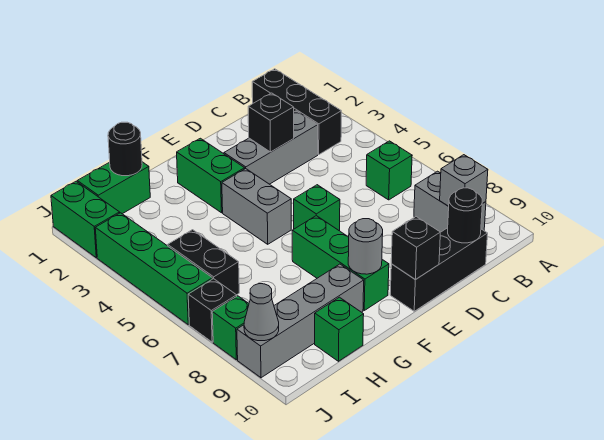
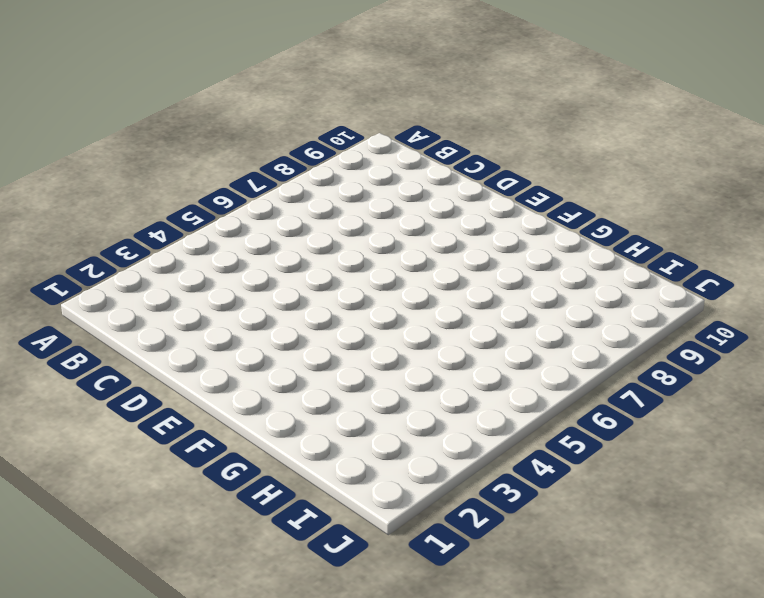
none -> black brick B1:B3 level 1
none -> green brick B6 level 1
none -> grey brick B8:B9 level 1

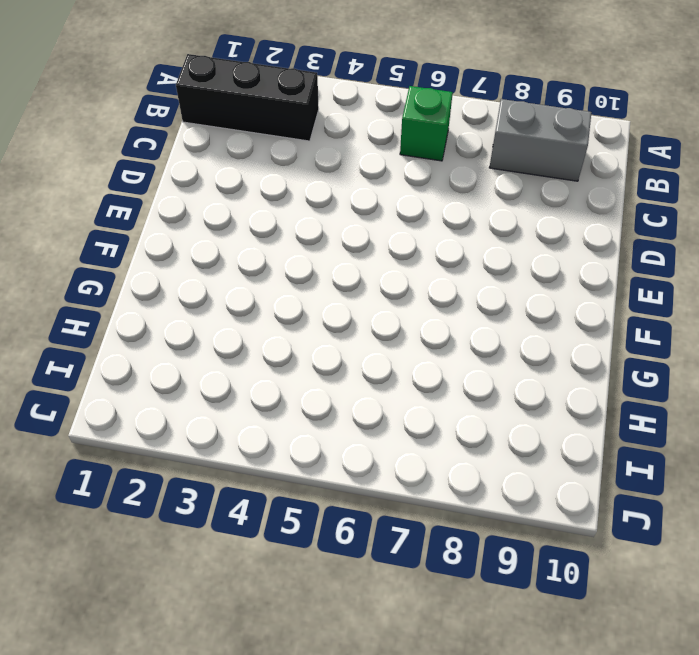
none -> grey brick C3:E3 level 1
none -> black brick C10:E10 level 1
none -> green brick E6 level 1

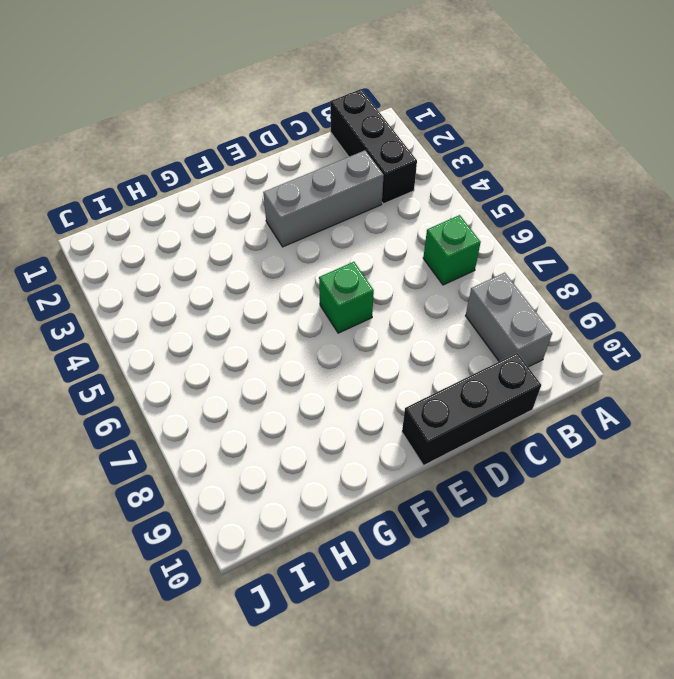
none -> green brick F2:F3 level 1
none -> grey brick F4:F5 level 1
none -> green brick F7:F9 level 1

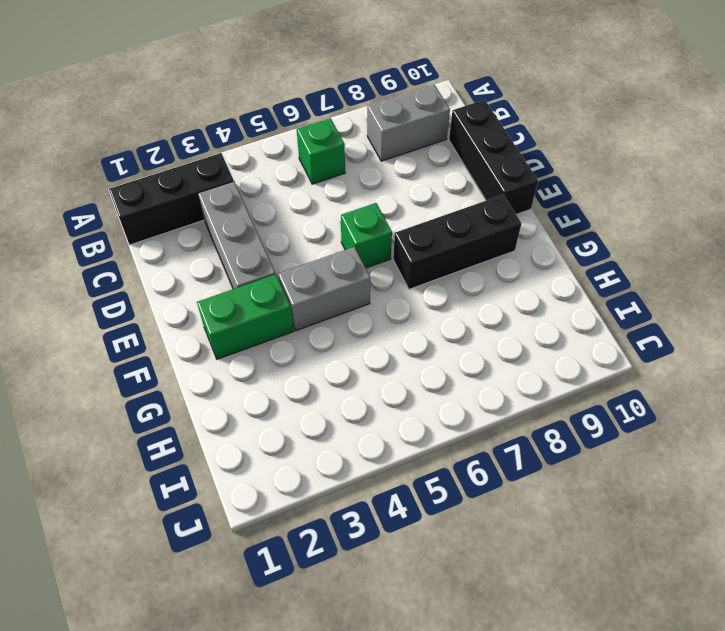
black brick F7:F9 level 1 -> green brick F7:F9 level 1
none -> grey brick G9:J9 level 1
none -> green brick H1:I1 level 1
none -> green brick H10 level 1

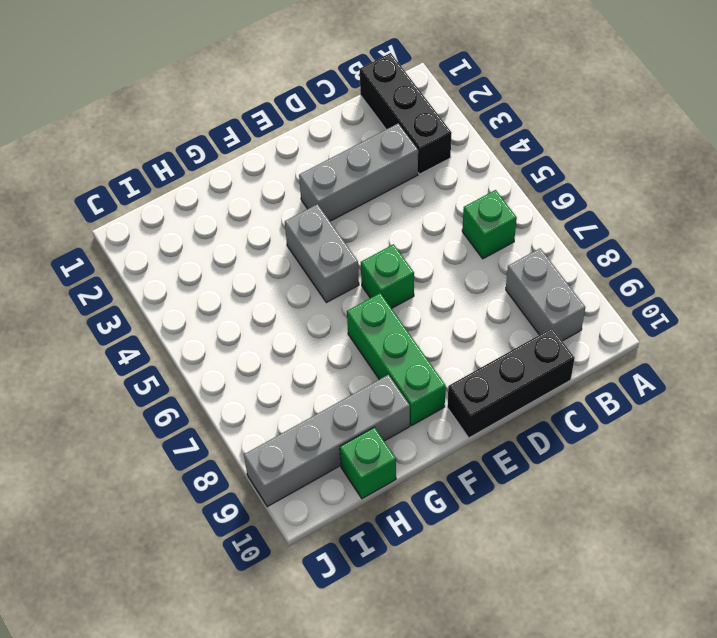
none -> green brick F2:F3 level 1
none -> green brick H1:I1 level 1
none -> black brick I5:I6 level 1

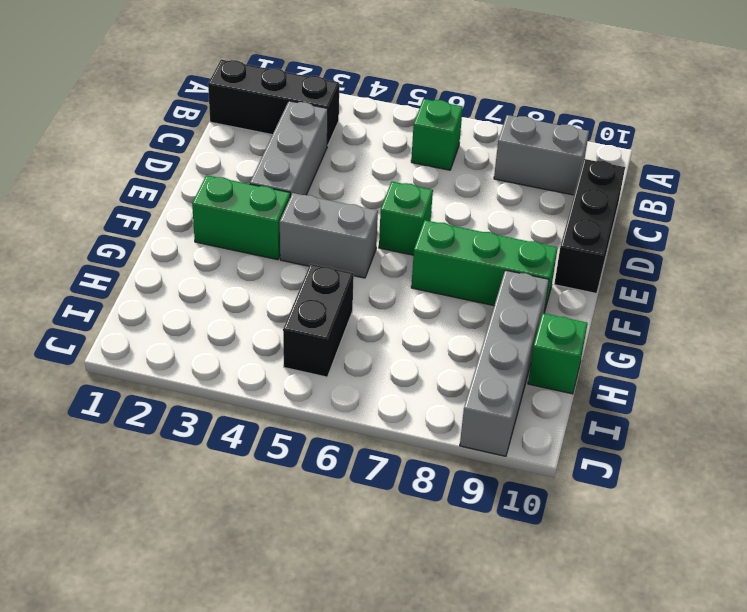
black brick H5:I5 level 1 -> black brick I5:I6 level 1
none -> green brick H1:I1 level 1
none -> green brick J1:J2 level 1
none -> green brick J3:J6 level 1

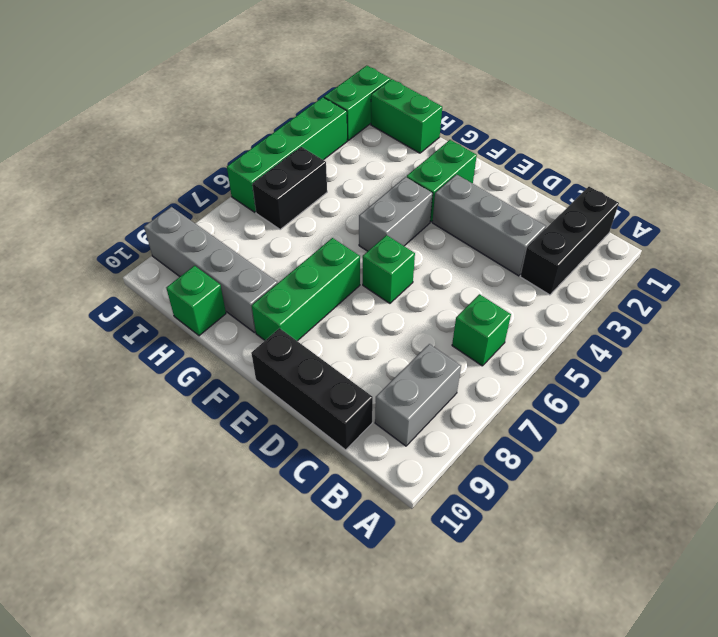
none -> black brick J7 level 1
none -> green brick J8 level 1
none -> grey brick B9 level 2

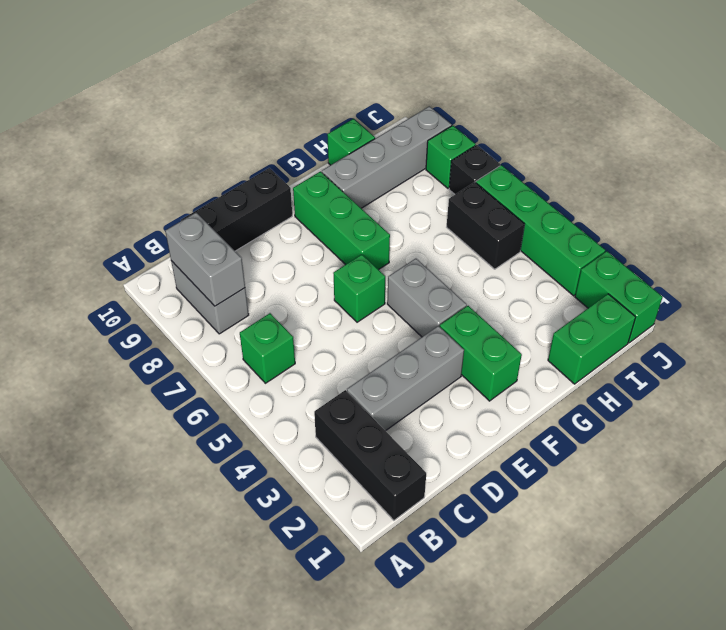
grey brick B8:B9 level 2 -> grey brick B9 level 2
none -> black round brick C10 level 2
none -> black brick D3 level 2
none -> black brick E10 level 2

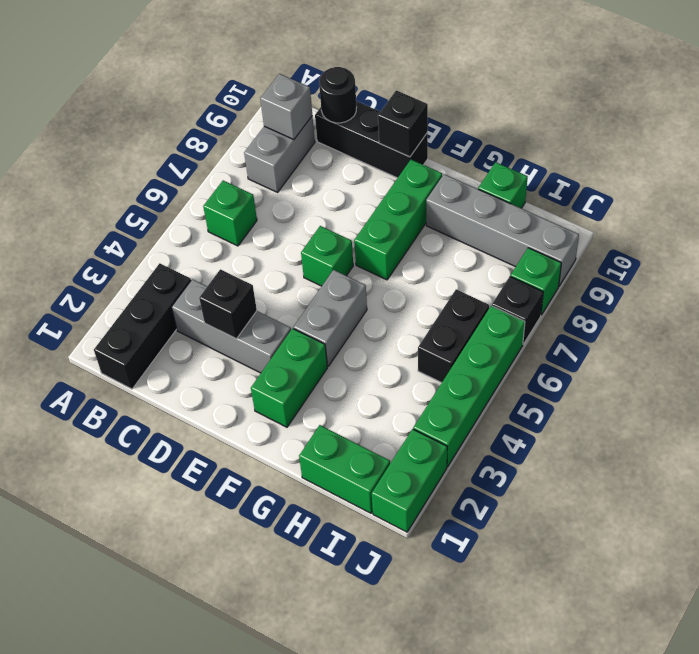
none -> grey round brick F9 level 2
none -> black round brick H1 level 2
none -> grey cone J9 level 2

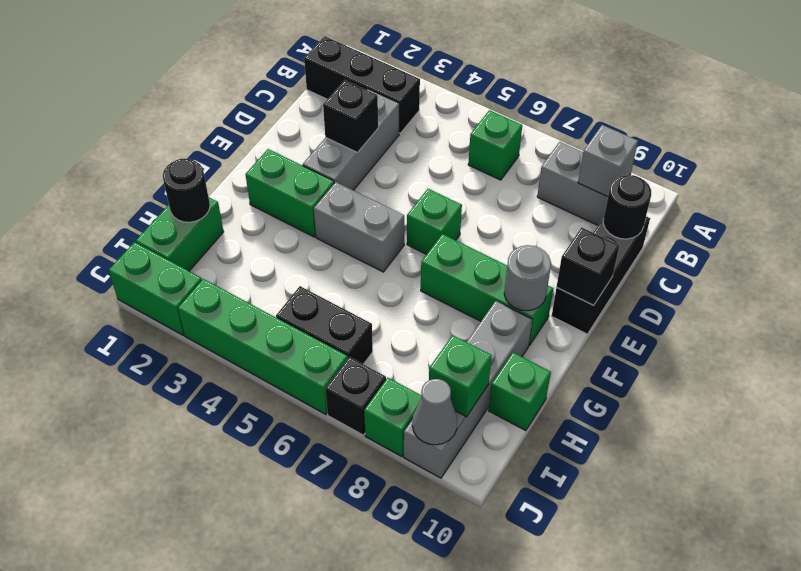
green brick I9 level 2 -> none

